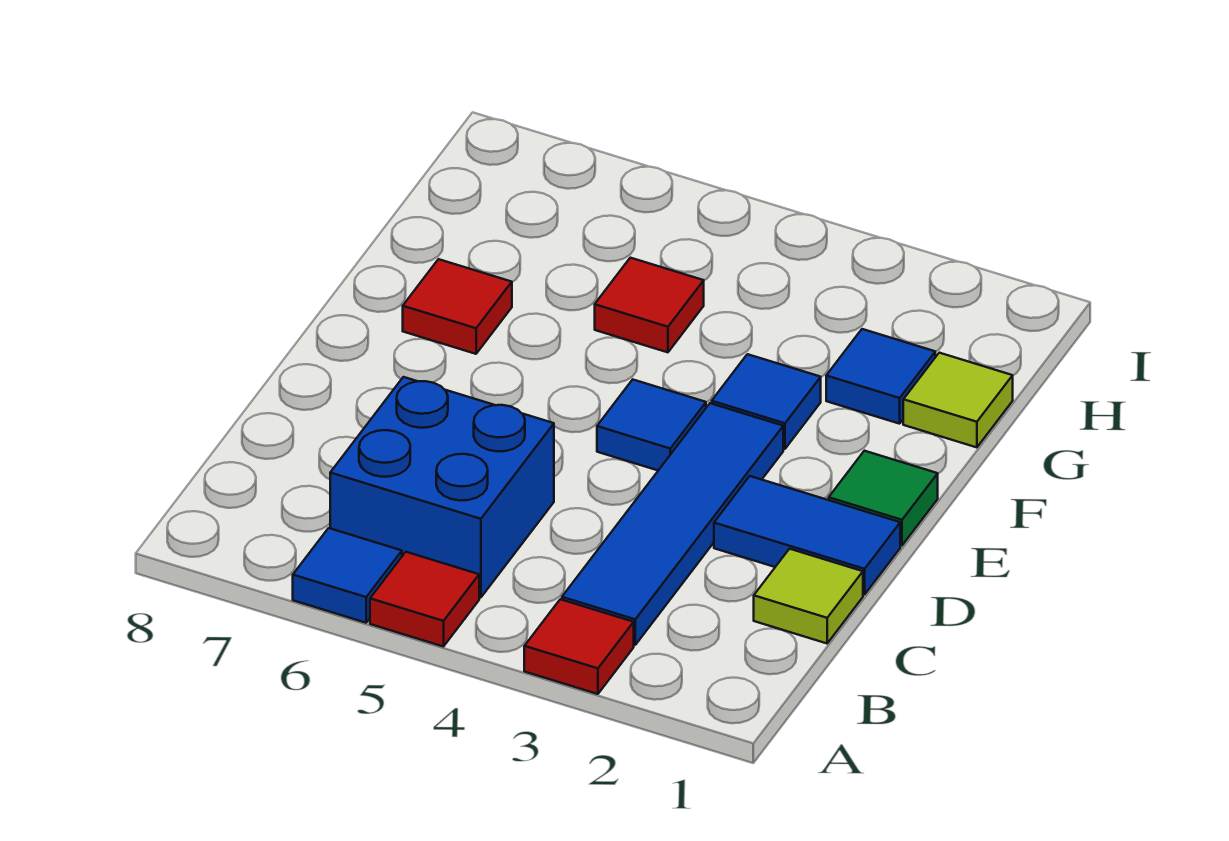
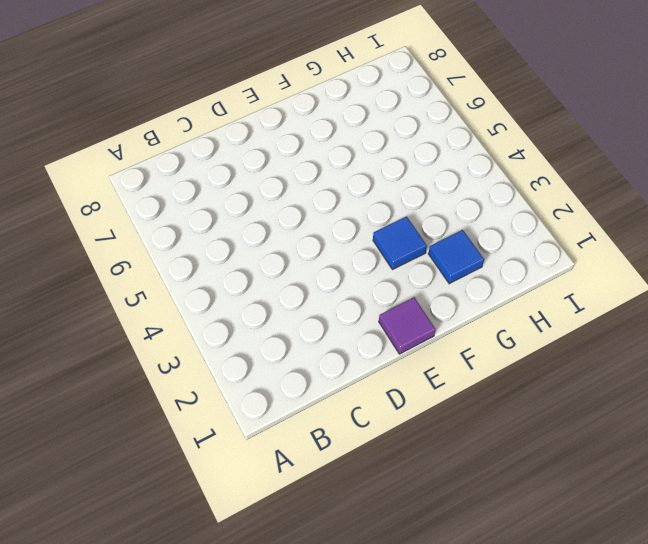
purple tile E1 level 1 -> green tile E1 level 1
none -> red tile A3 level 1
none -> red tile A5 level 1
none -> blue tile A6 level 1

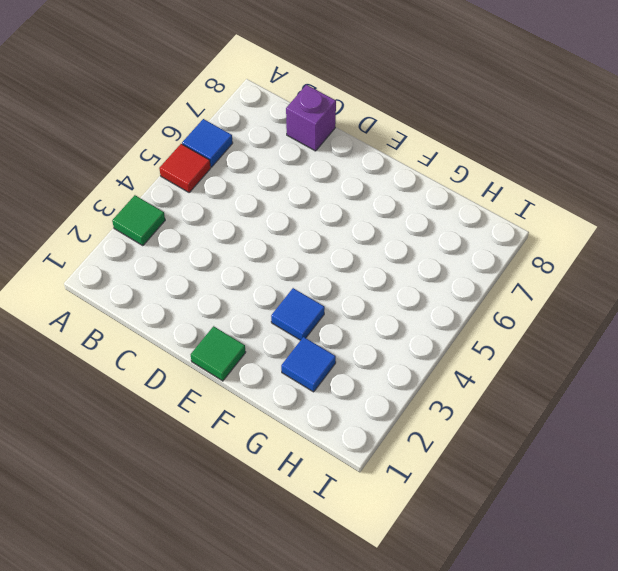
green tile A3 level 1 -> red tile A3 level 1
purple brick C8 level 1 -> none
none -> blue tile B3:E3 level 1
none -> blue brick B5:C6 level 1
none -> lime tile C1 level 1

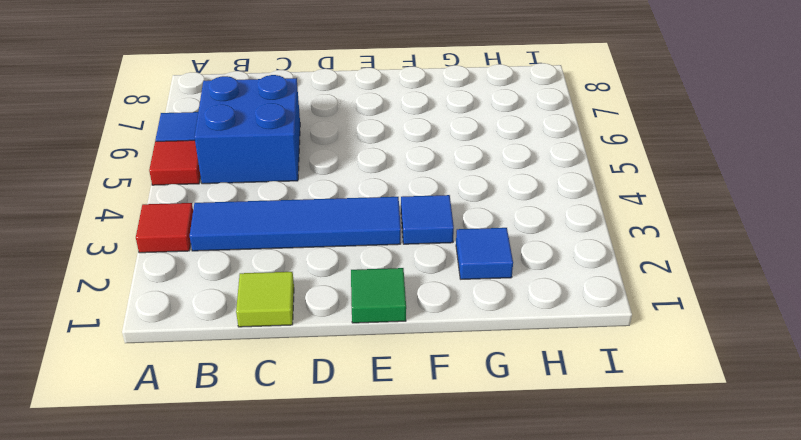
none -> blue tile D1:D2 level 1
none -> blue tile E4 level 1
none -> red tile F7 level 1

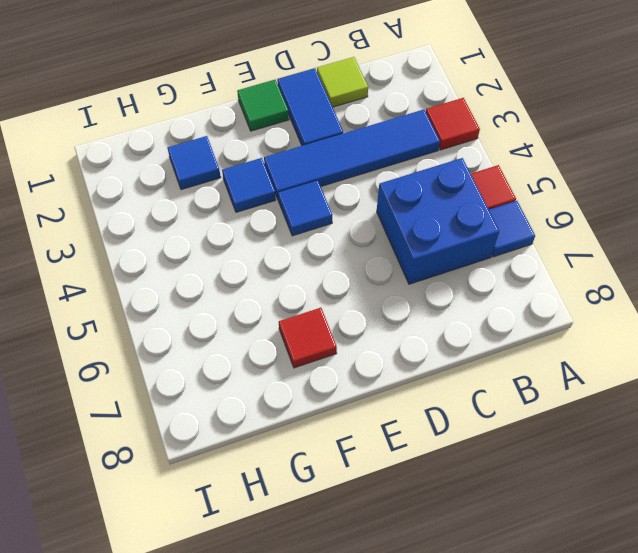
none -> lime tile G1 level 1
none -> red tile G5 level 1

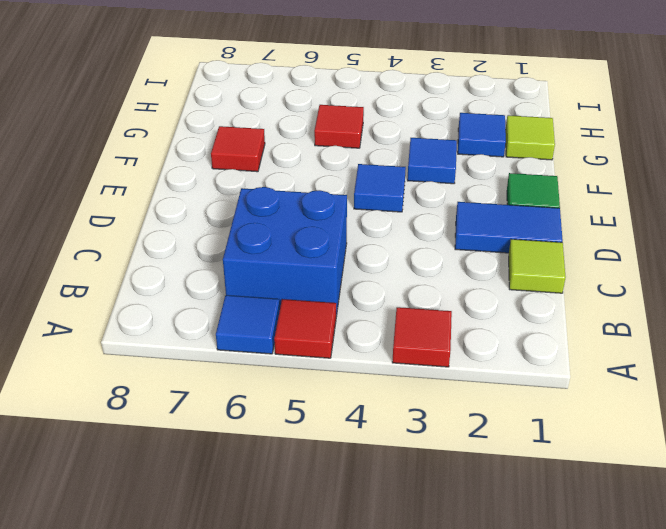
none -> blue tile B3:E3 level 1

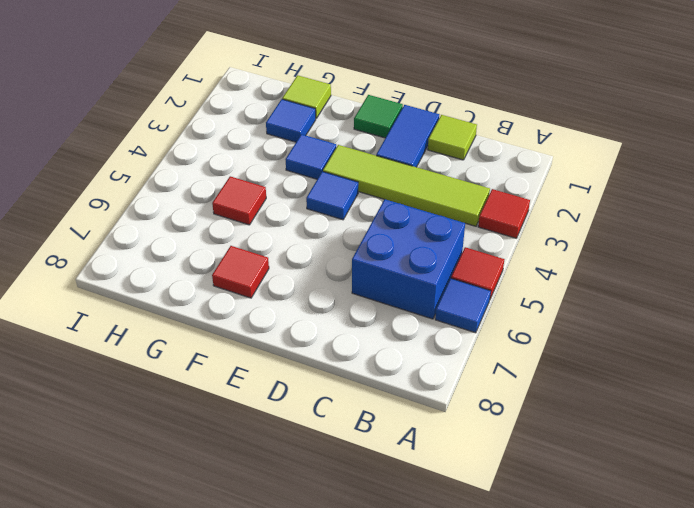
lime tile B3:E3 level 1 -> blue tile B3:E3 level 1

